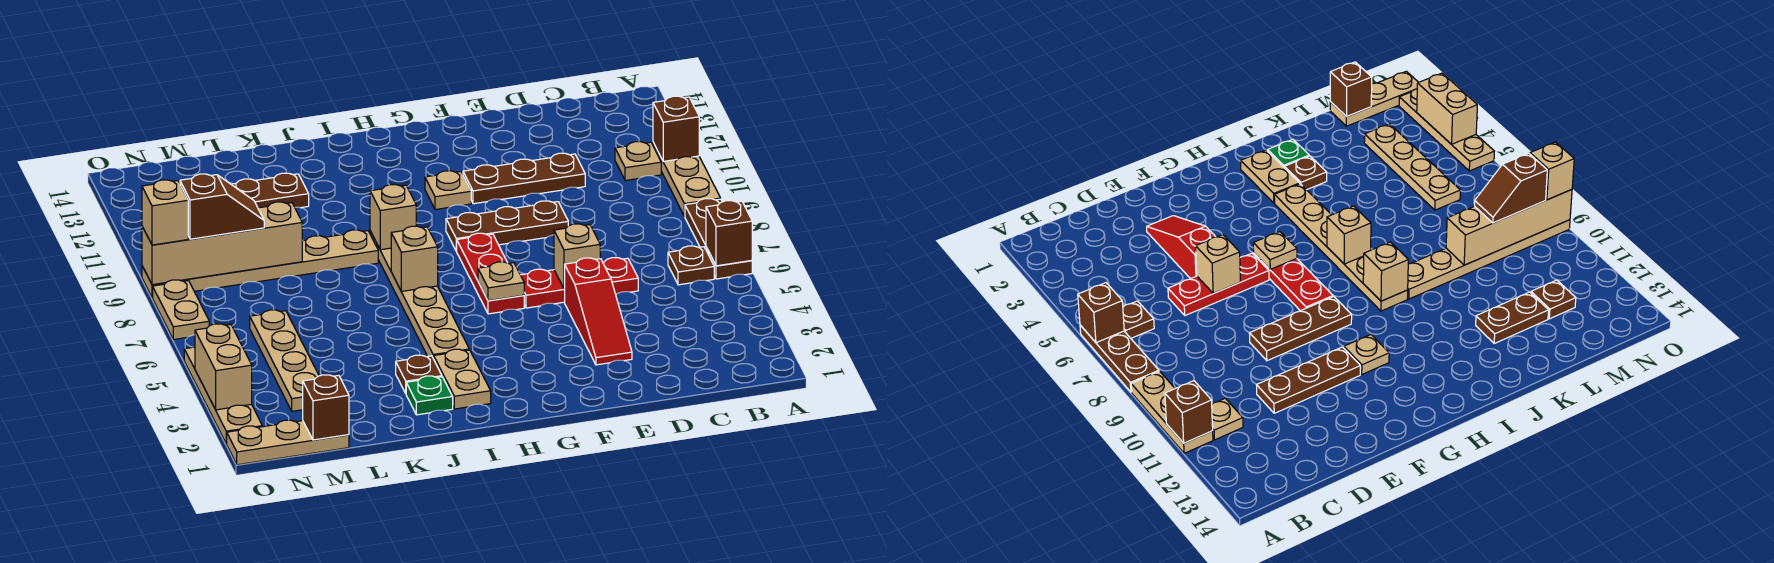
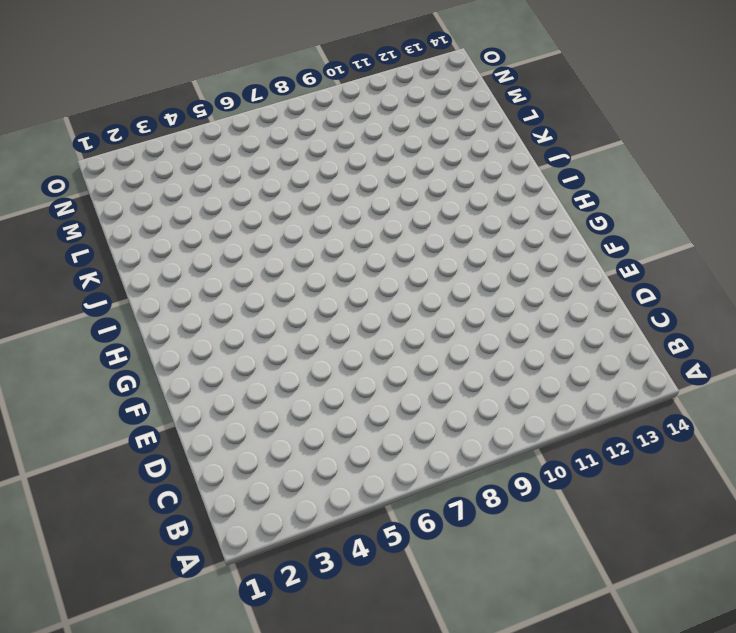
none -> brown plate A6:A8 level 1
none -> tan plate A9:A11 level 1
none -> brown plate B6 level 1
none -> tan plate B11 level 1

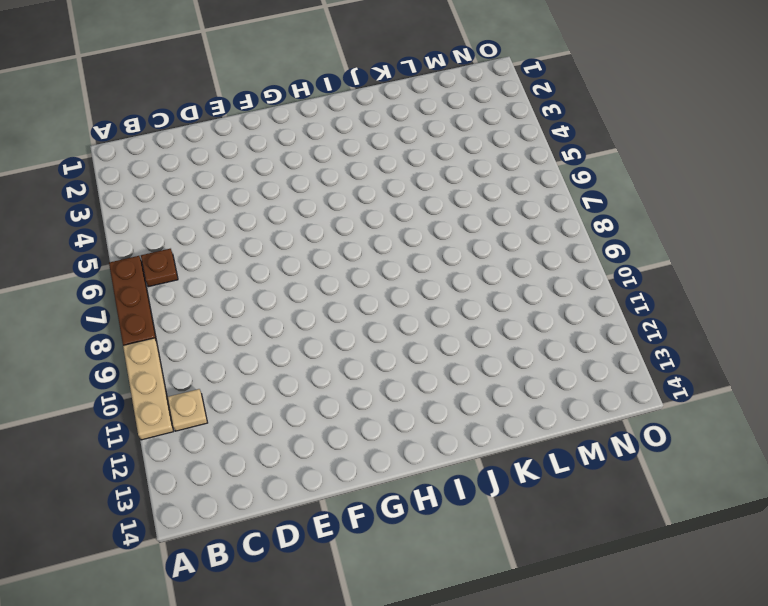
none -> red plate D6:F6 level 1
none -> brown plate D11:F11 level 1
none -> red slope E3:E5 level 1 top 5
none -> brown plate E9:G9 level 1

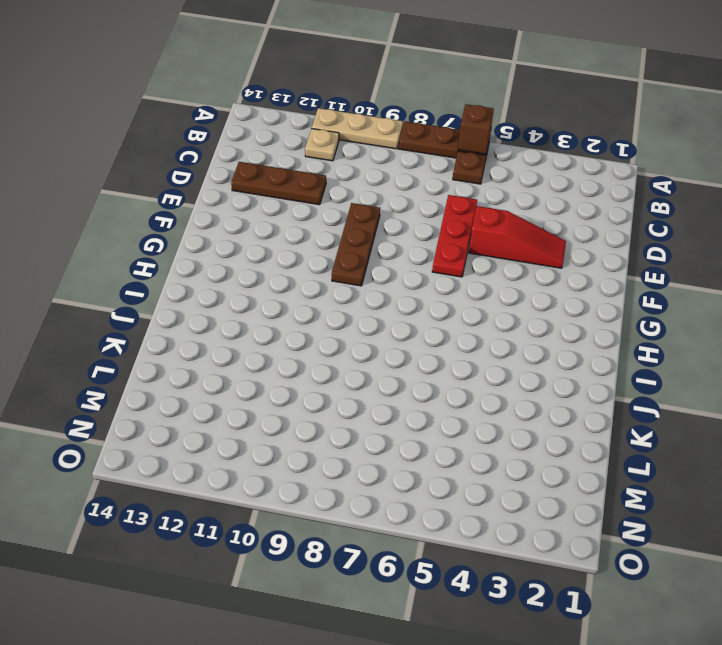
brown plate D11:D13 level 1 -> brown plate D11:F11 level 1
none -> red plate G6:G8 level 1
none -> tan plate G11 level 1
none -> tan plate I2:I3 level 1
none -> tan plate I4:I9 level 1

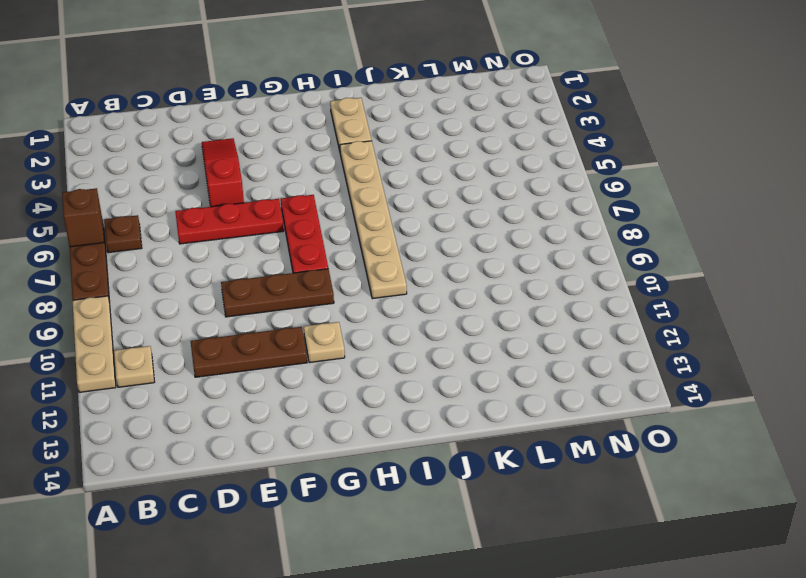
none -> green plate J2 level 1
none -> brown plate J3 level 1
none -> tan plate J9:O9 level 1
none -> brown plate K12:L12 level 1

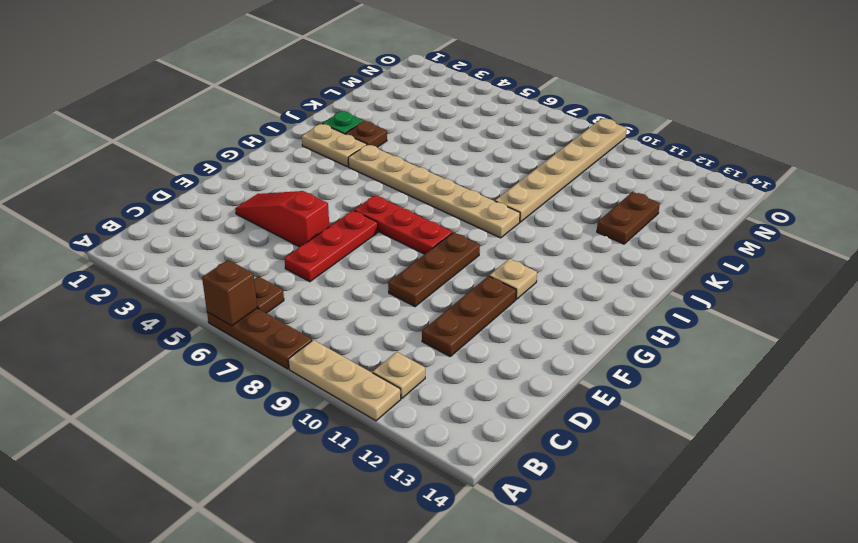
none -> tan plate M1:O1 level 1
none -> tan plate M3:M6 level 1
none -> brown plate M12 level 1
none -> tan plate O2:O5 level 1

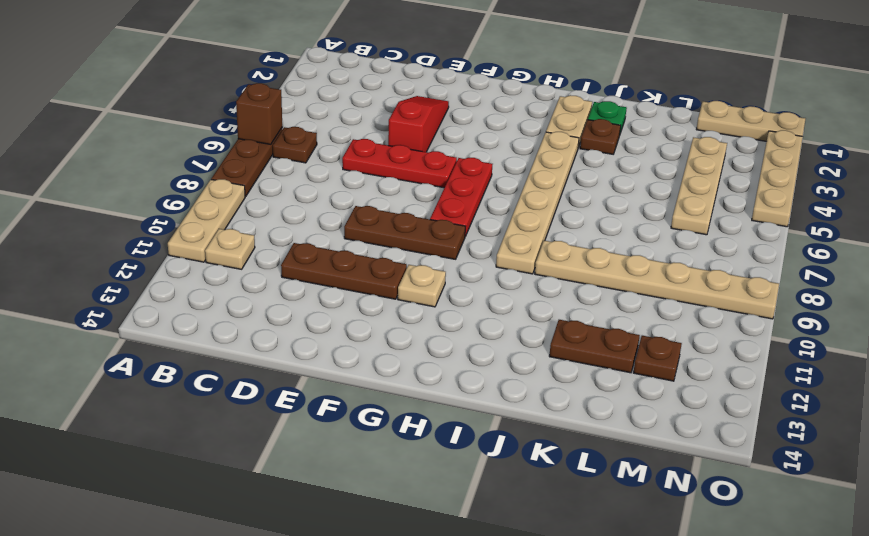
none -> tan plate O7:O8 level 1
none -> brown brick A11 level 2
none -> tan brick E6 level 2
none -> tan plate G6 level 2

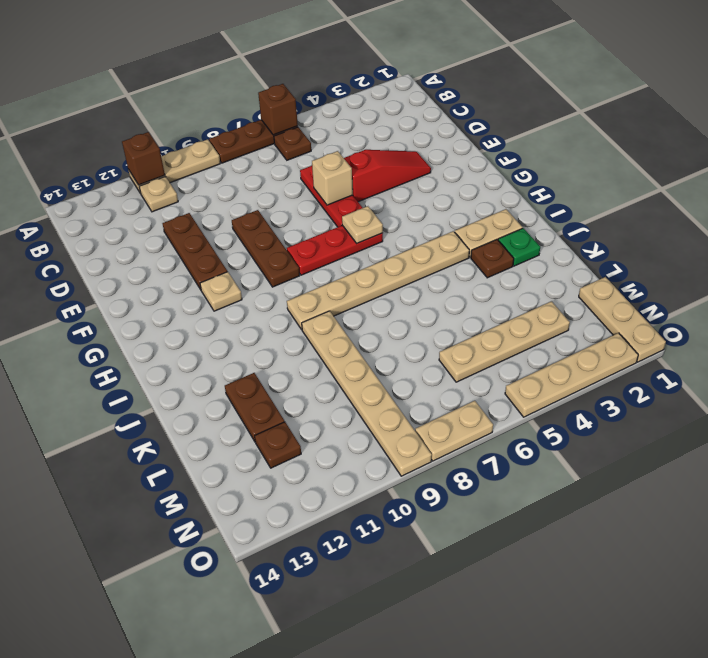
none -> tan brick I7 level 2
none -> tan brick I9 level 2
none -> tan brick L9:O9 level 2
none -> brown brick M1 level 2

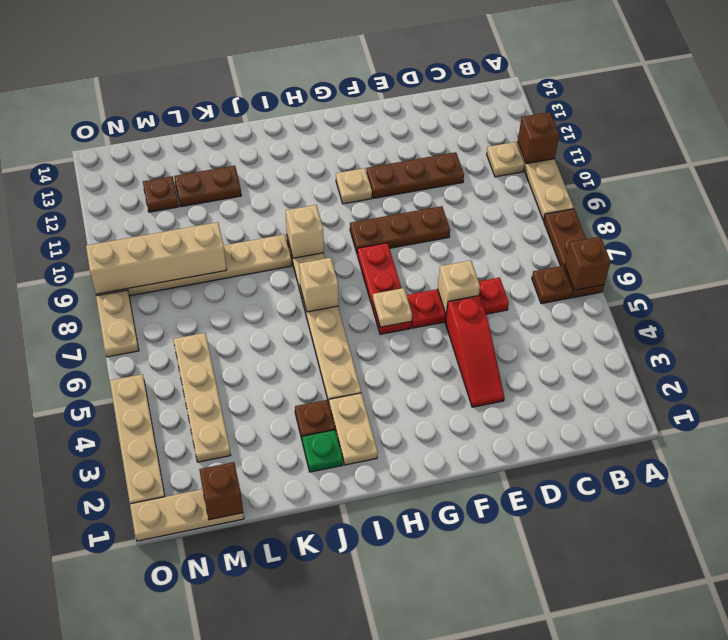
none -> tan brick O3:O4 level 2
none -> brown slope M9:N9 level 3 top N
none -> tan brick O9 level 3

